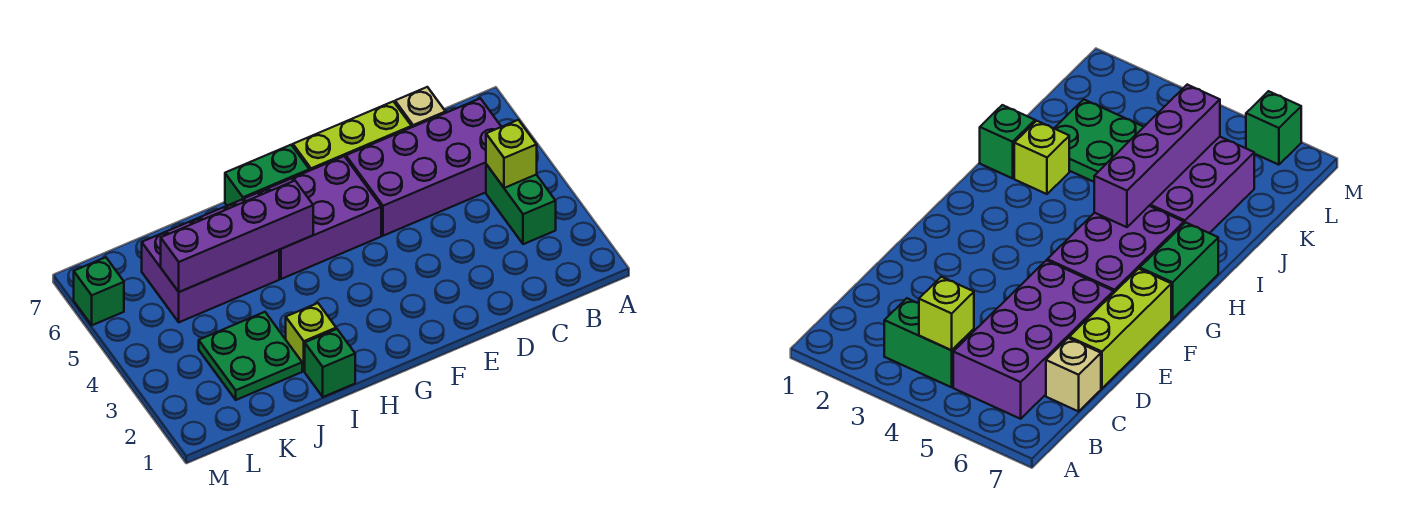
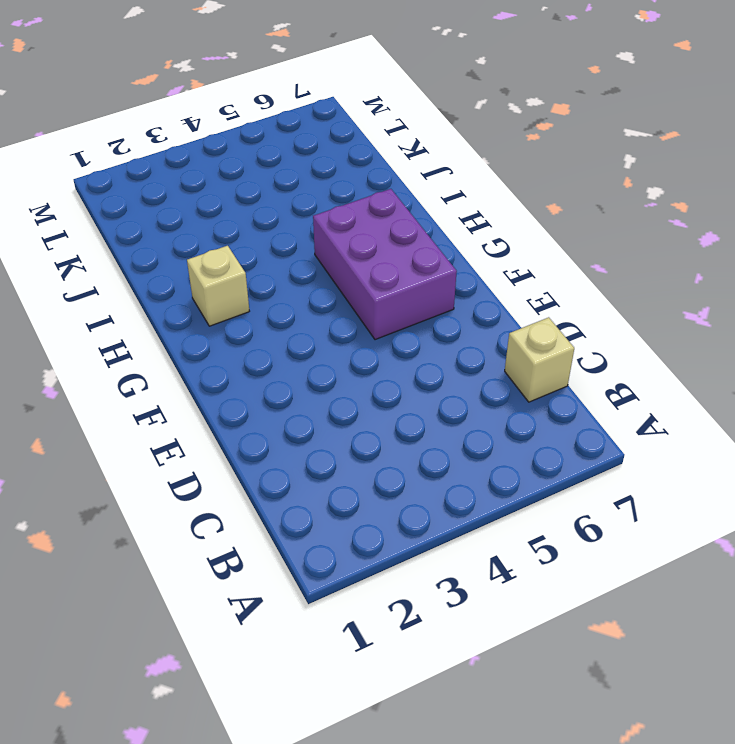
tan brick H2 level 1 -> none
none -> green brick B3:B4 level 1
none -> purple brick B5:E6 level 1
none -> lime brick D7:F7 level 1

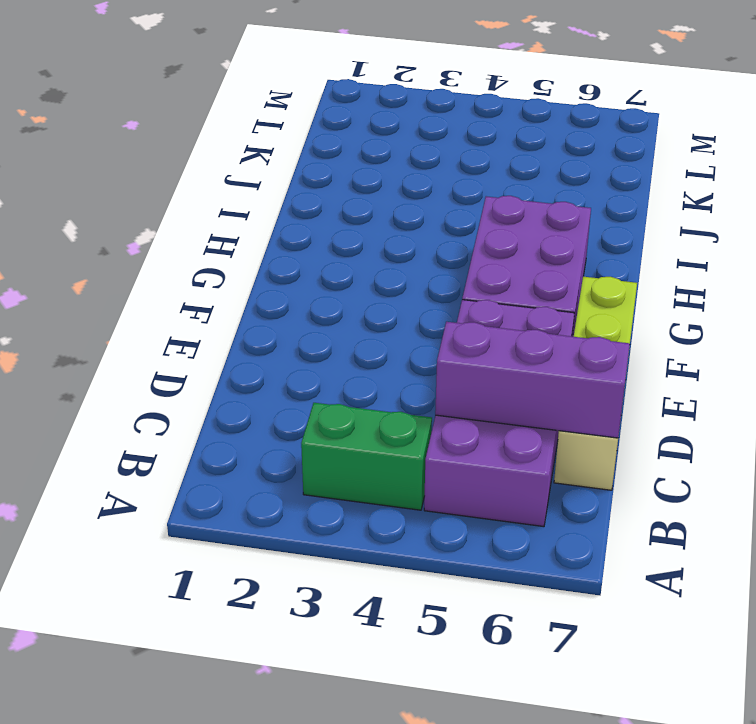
purple brick C5:C7 level 2 -> none
none -> green brick G7:H7 level 1
none -> green brick I1 level 1
none -> lime brick I2 level 1

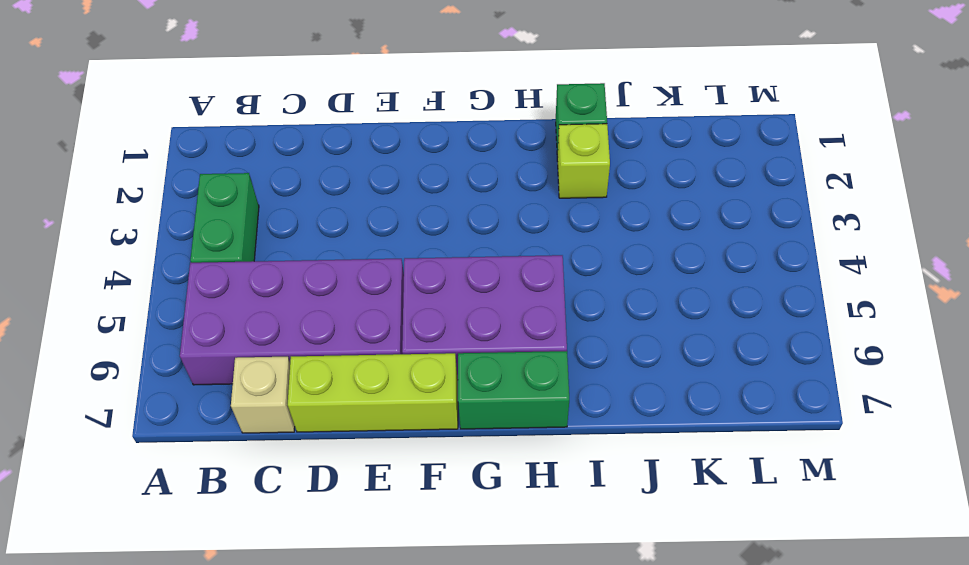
none -> purple brick I5:K6 level 1
none -> green plate J2:K3 level 1
none -> green brick M6 level 1

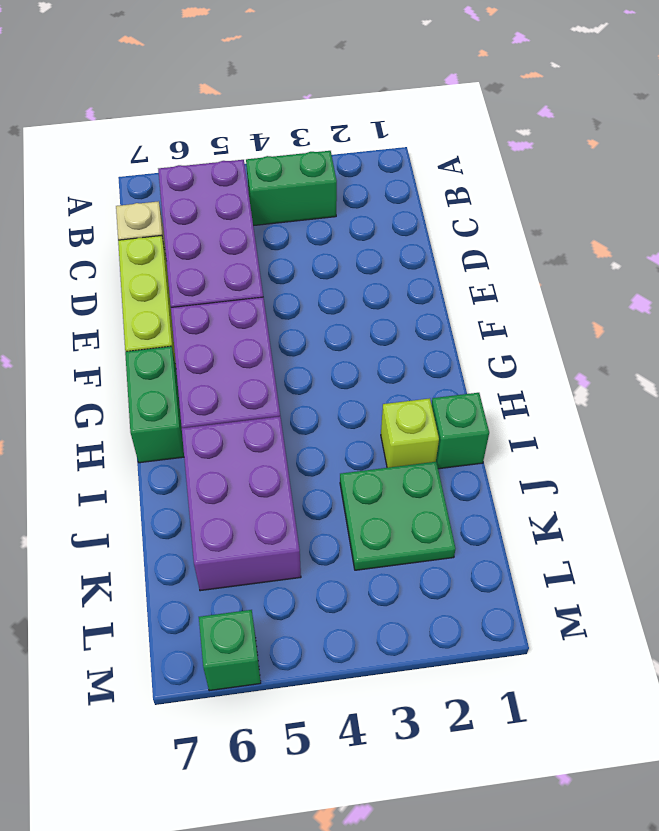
none -> lime brick B4 level 2
none -> purple brick H5:K5 level 2

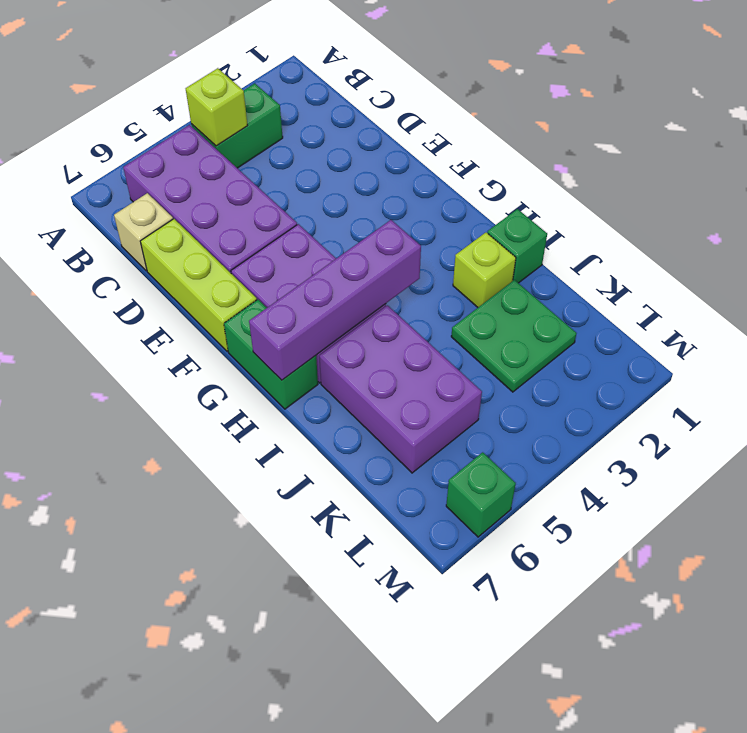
purple brick H4:H7 level 2 -> purple brick H5:K5 level 2

